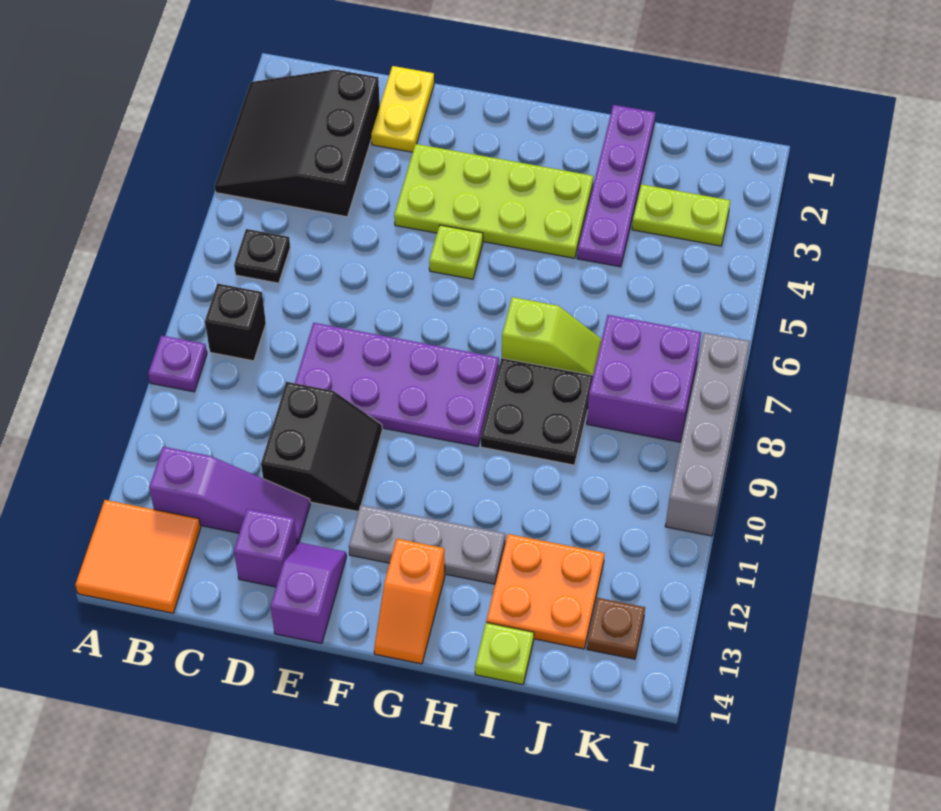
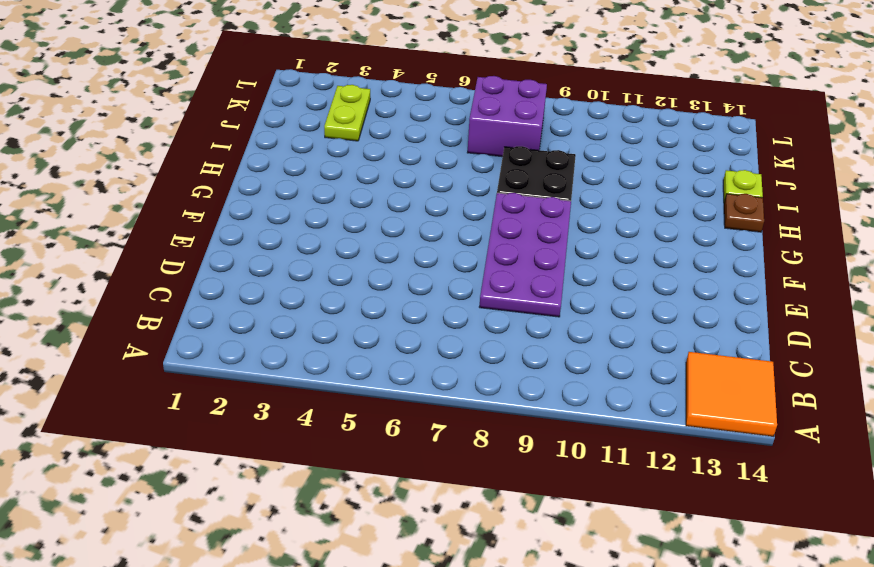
brown plate H14 level 1 -> brown plate K13 level 1
none -> black slope A2:C4 level 1 top C
none -> purple plate A9 level 1
none -> black plate B6 level 1

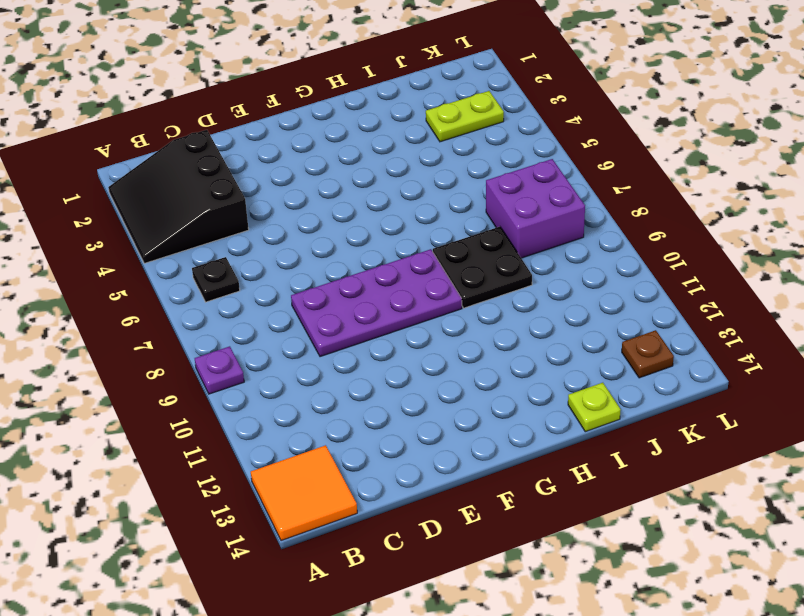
none -> black brick B8 level 1
none -> purple slope B12:D12 level 1 top B
none -> yellow plate D1:D2 level 1

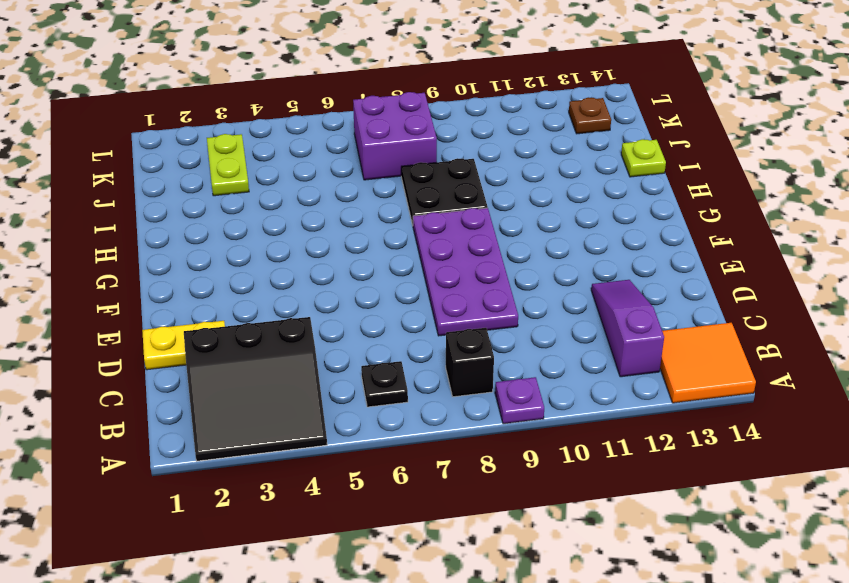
none -> black slope D10:E11 level 1 top D
none -> purple brick D13 level 1
none -> lime plate E3:H4 level 1

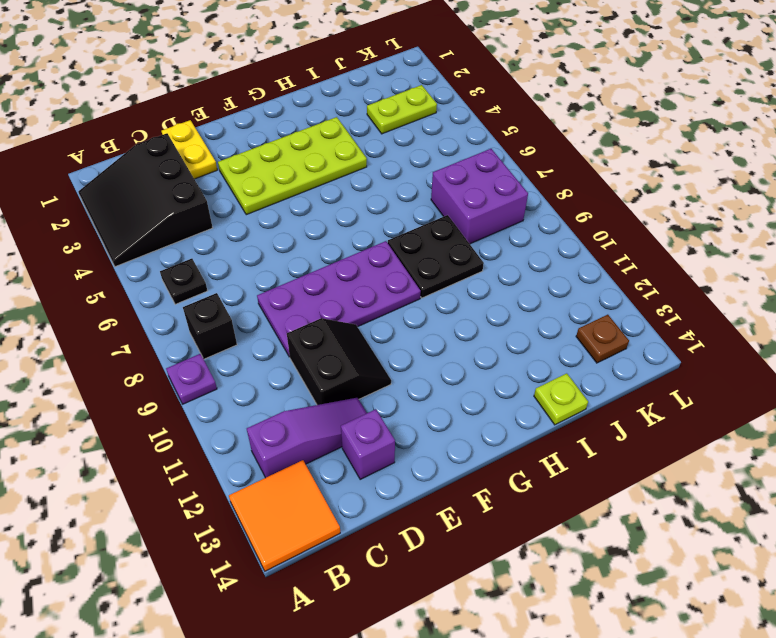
none -> purple slope E13:E14 level 1 top 14
none -> lime plate F5 level 1
none -> grey plate F12:H12 level 1

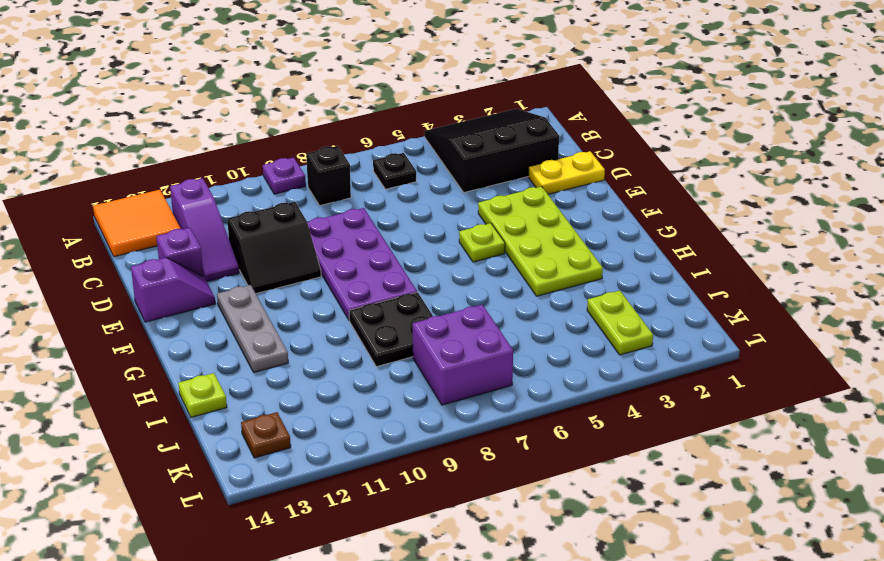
none -> orange slope G13:G14 level 1 top 13
none -> lime slope H7:I7 level 1 top H
none -> purple plate I1:I4 level 1

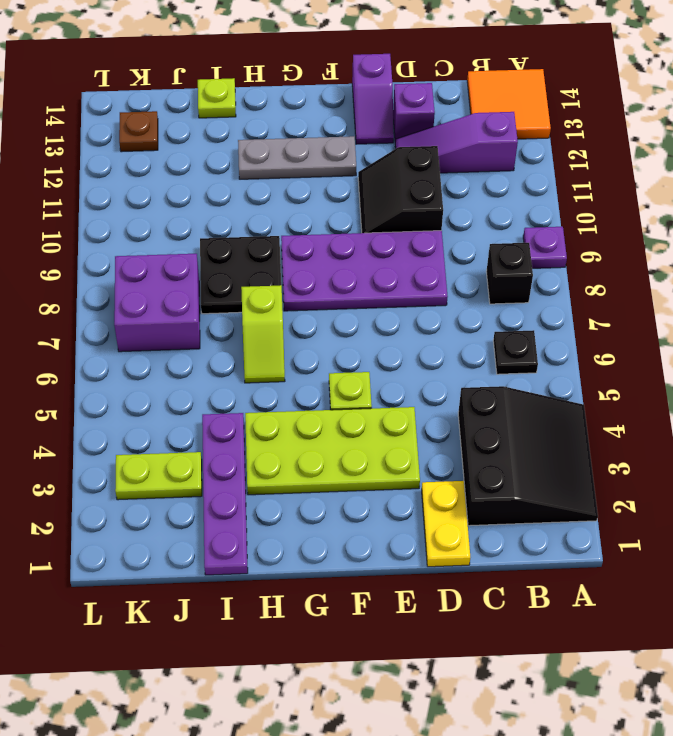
lime slope H6:H7 level 1 top 7 -> lime slope H7:I7 level 1 top H
none -> orange slope G13:G14 level 1 top 13
none -> orange plate I12:J13 level 1
none -> grey brick L7:L10 level 1

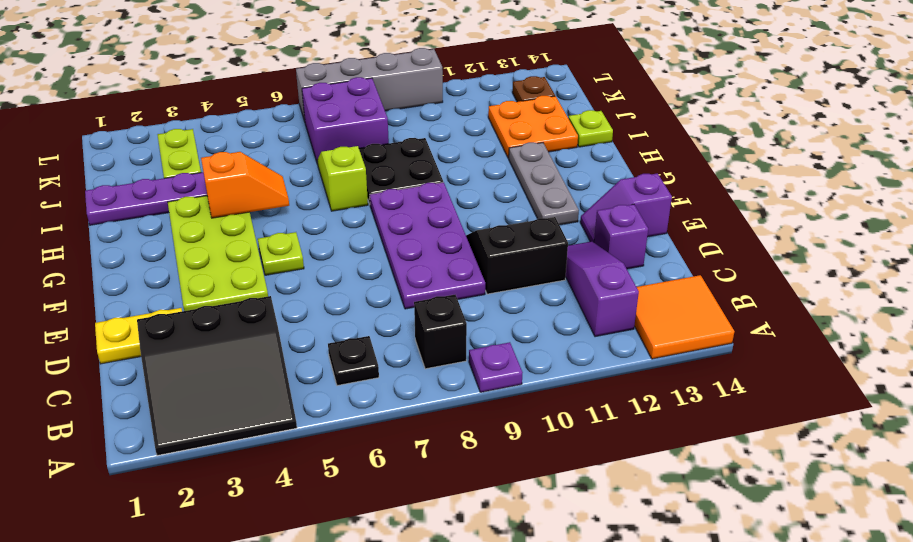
orange slope H4:H5 level 2 top 4 -> orange slope G13:G14 level 1 top 13

